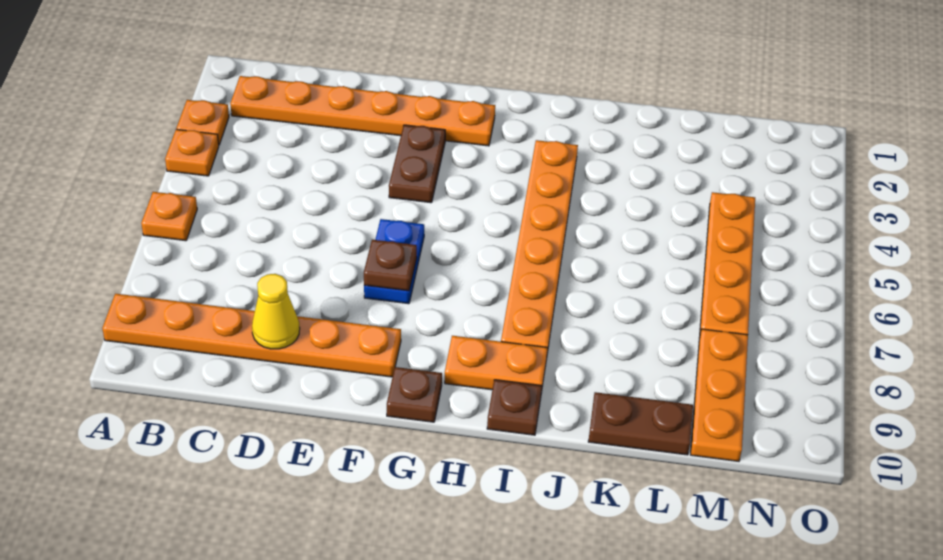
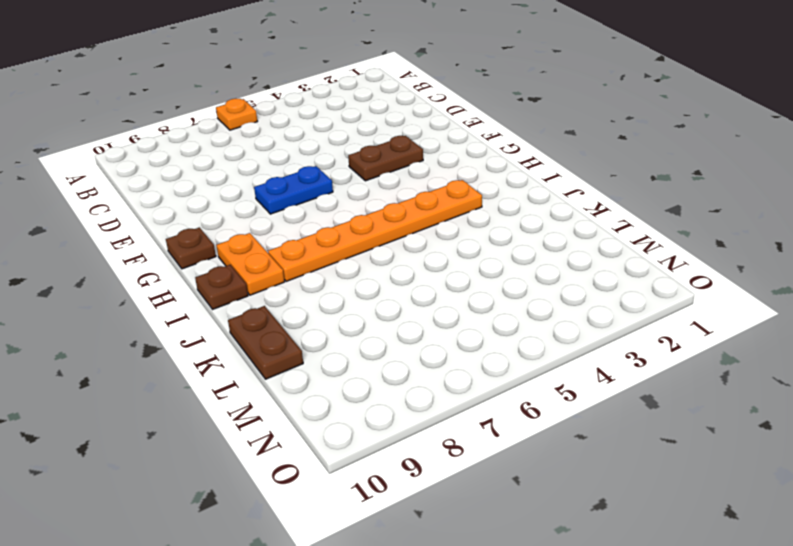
none -> orange plate A3 level 1
none -> orange plate A4 level 1
none -> orange plate A9:F9 level 1

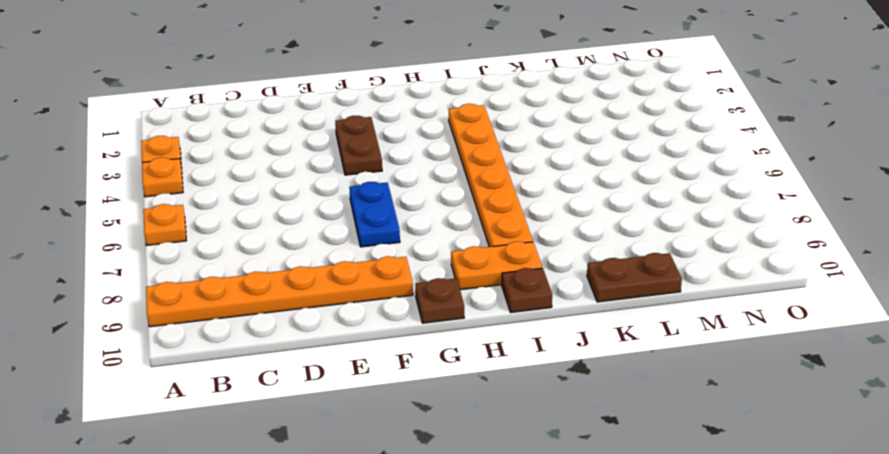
none -> orange plate B2:G2 level 1
none -> orange plate M4:M7 level 1
none -> orange plate M8:M10 level 1

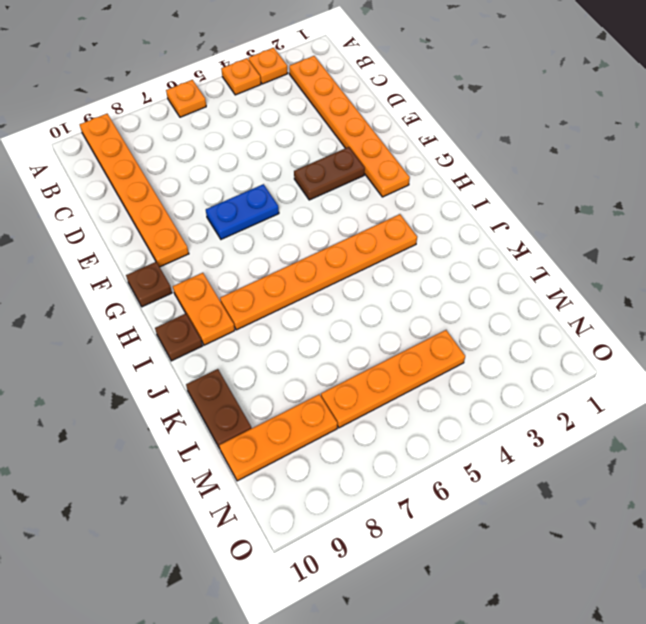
none -> yellow cone D9 level 2
none -> brown plate F7 level 2

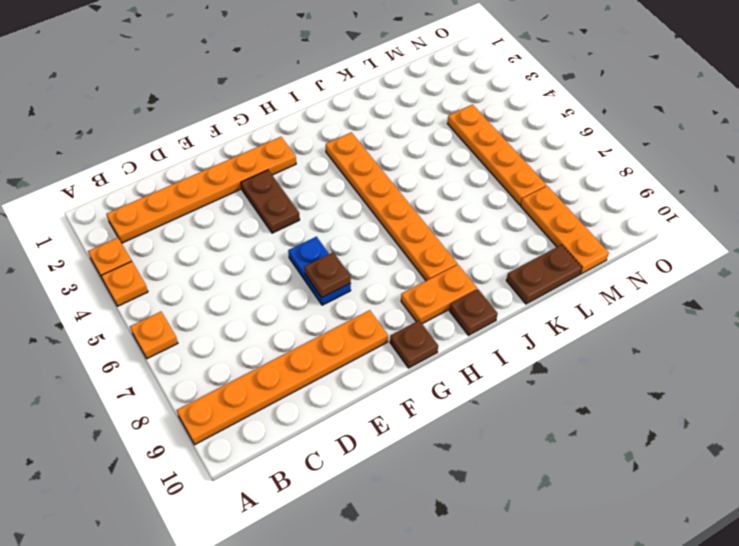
none -> yellow cone D9 level 2

